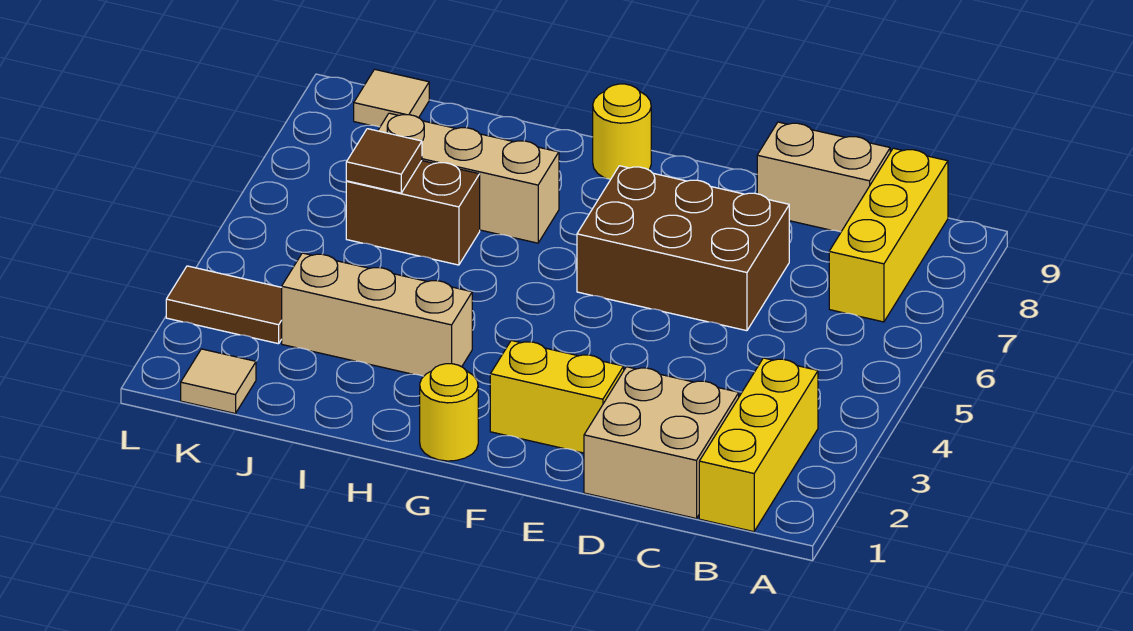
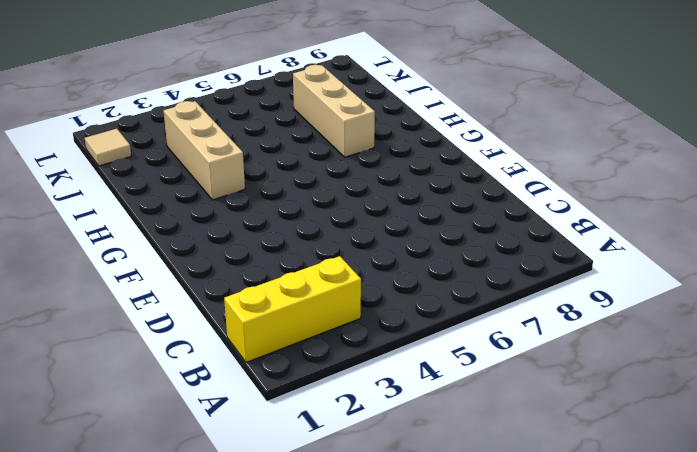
none -> yellow brick B7:B9 level 1
none -> tan brick C1:D2 level 1
none -> tan brick C9:D9 level 1

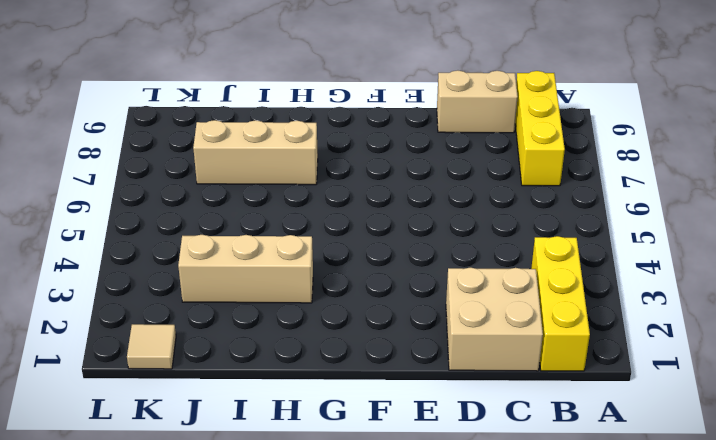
none -> brown brick D6:F7 level 1
none -> yellow brick E2:F2 level 1
none -> yellow round brick G1 level 1

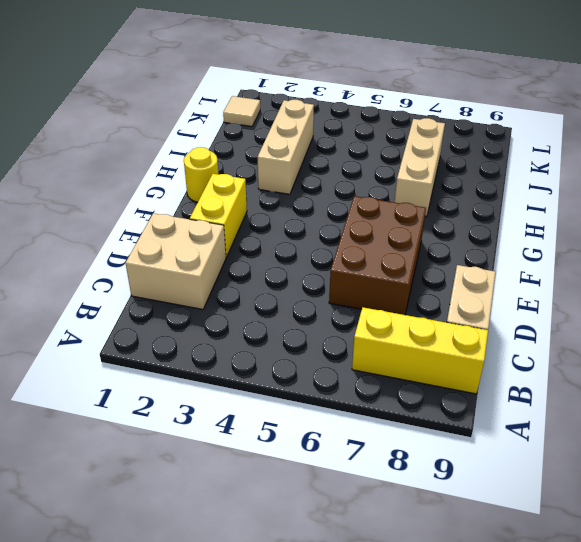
none -> yellow brick B1:B3 level 1
none -> yellow round brick G9 level 1
none -> brown brick I6:J6 level 1

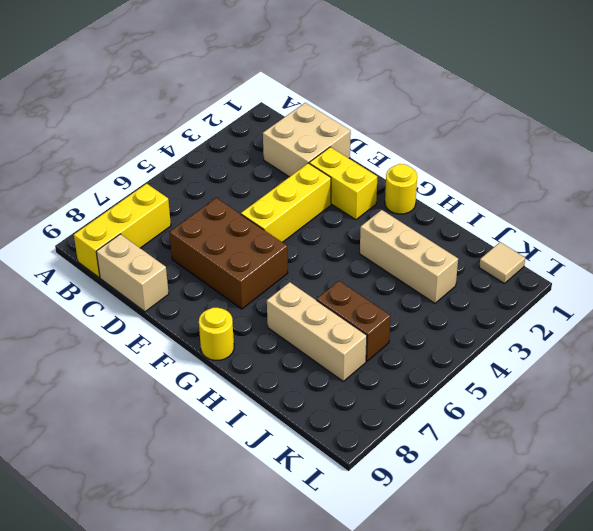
yellow brick E3:E5 level 1 -> yellow brick B1:B3 level 1
none -> brown tile K3:L3 level 1
none -> tan tile K9 level 1
none -> brown tile J6 level 2

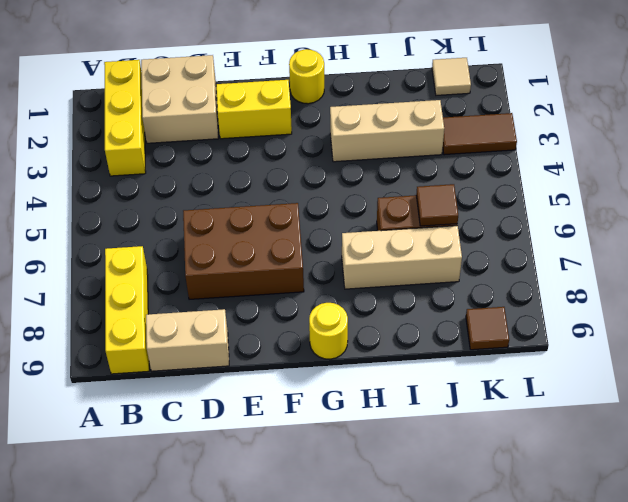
brown tile K9 level 1 -> tan tile K9 level 1

